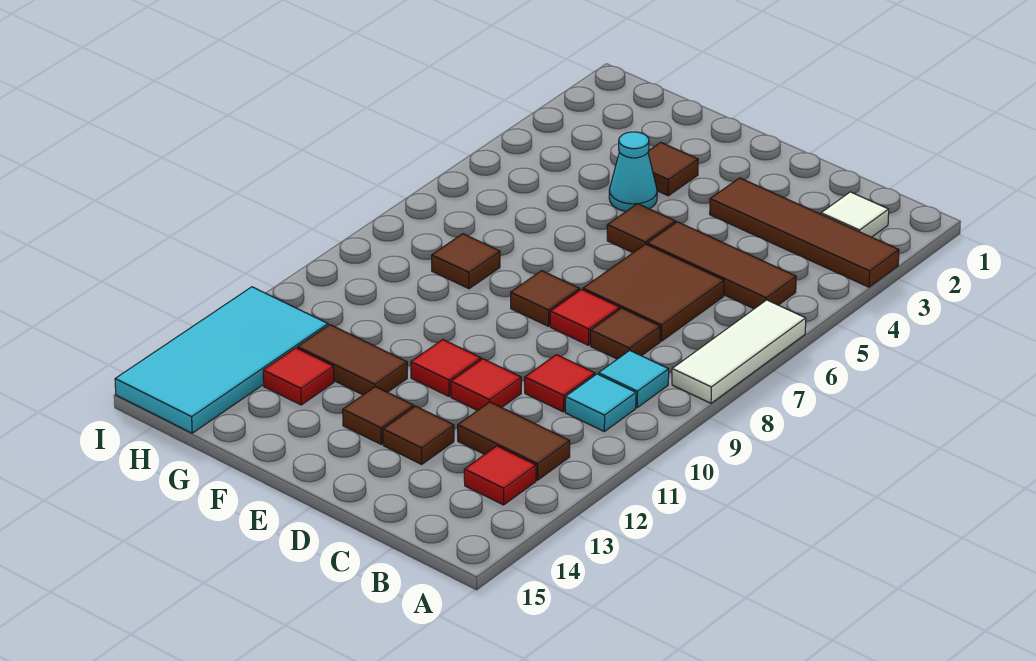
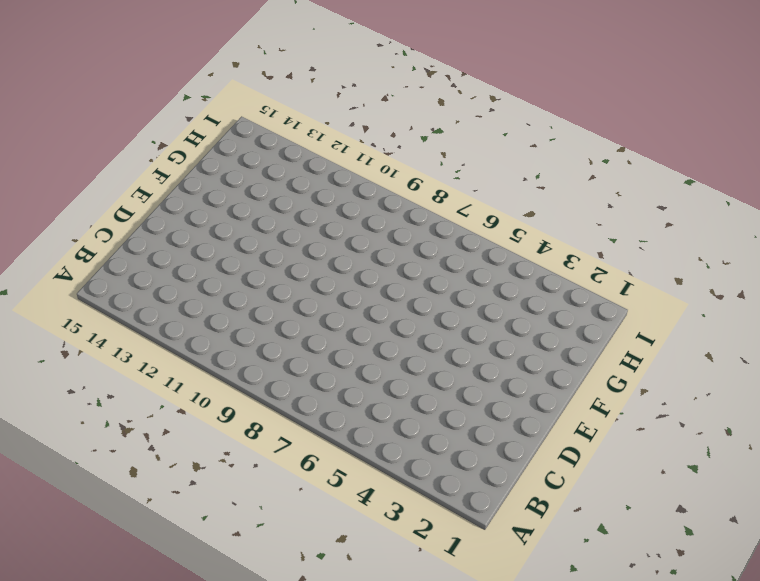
none -> brown tile A3:D3 level 1
none -> white tile A6:A8 level 1
none -> white tile B2 level 1

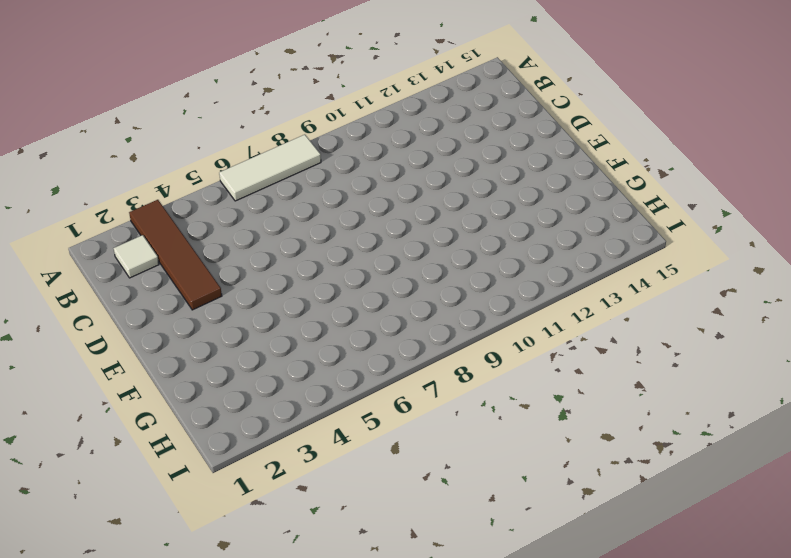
none -> brown tile B5:D5 level 1
none -> cyan tile B9 level 1
none -> cyan tile B10 level 1

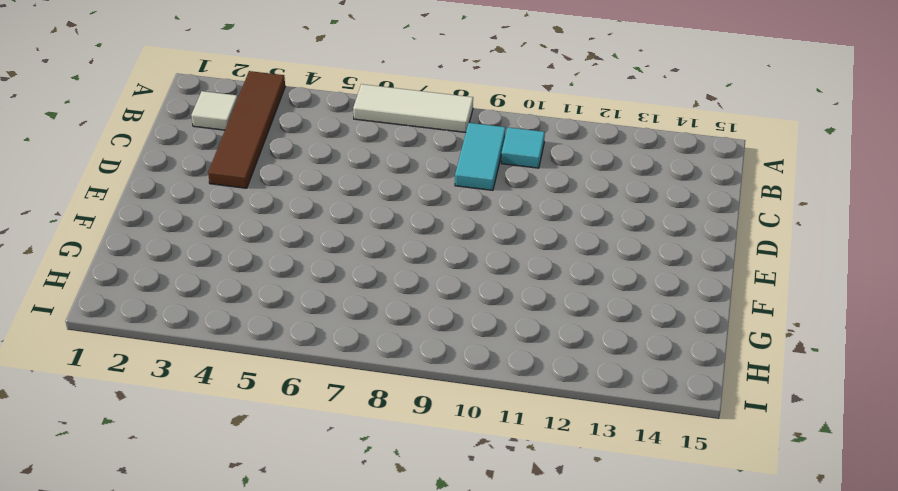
cyan tile B9:C9 level 1 -> cyan tile B9 level 1
none -> brown tile B5:D5 level 1
none -> brown tile B12:C12 level 1
none -> red tile B13 level 1

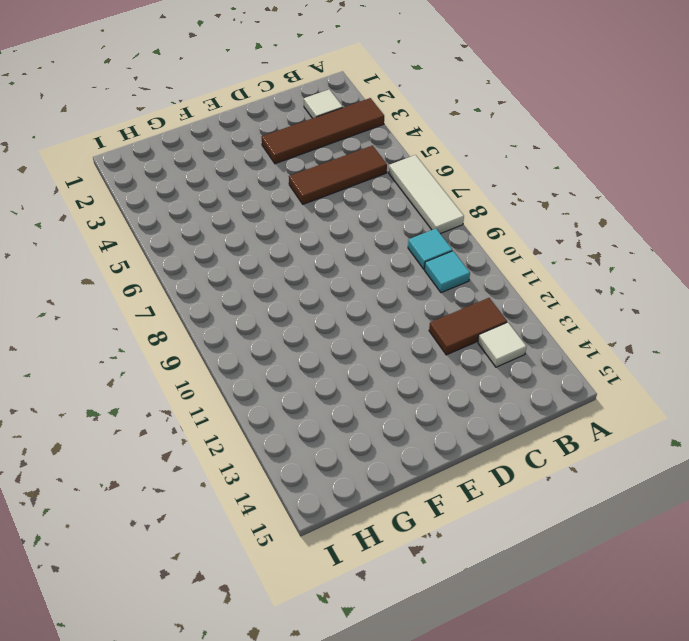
white tile B13 level 1 -> red tile B13 level 1
none -> brown tile C6:D7 level 1
none -> brown tile C8 level 1
none -> red tile C10 level 1

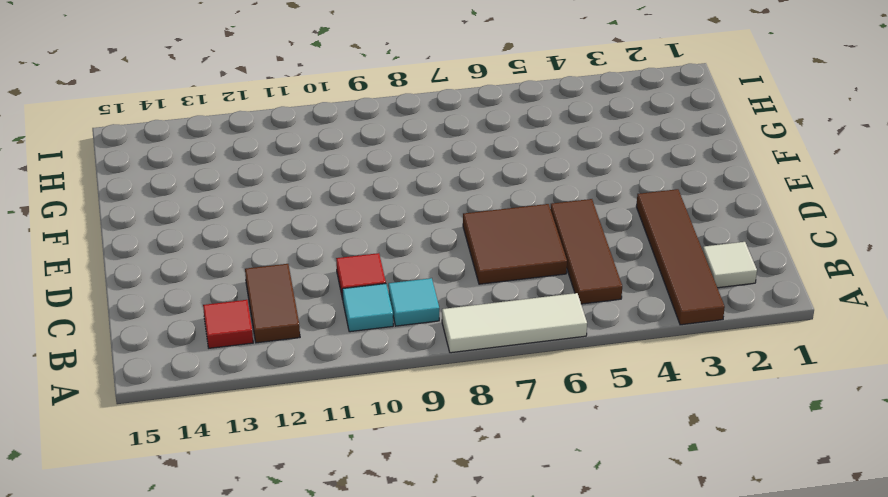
none -> brown tile C8 level 1
none -> red tile D8 level 1
none -> red tile D11 level 1

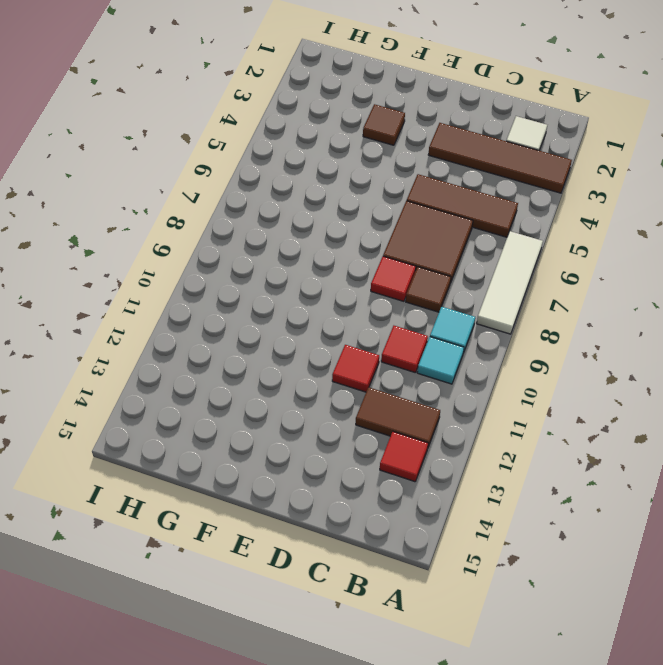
none -> brown tile D13 level 1
none -> brown tile E5 level 1
none -> brown tile E8 level 1

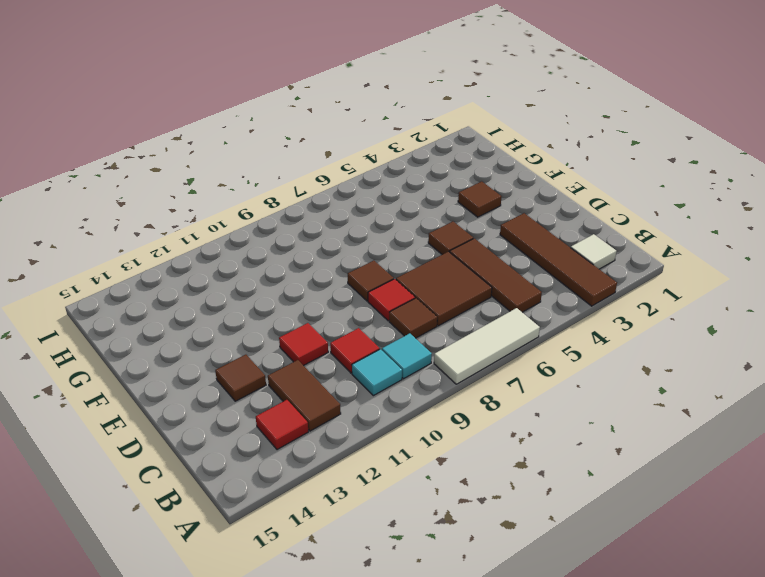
none -> red tile E11 level 1
none -> brown tile E13 level 1
none -> cyan cone F4 level 1

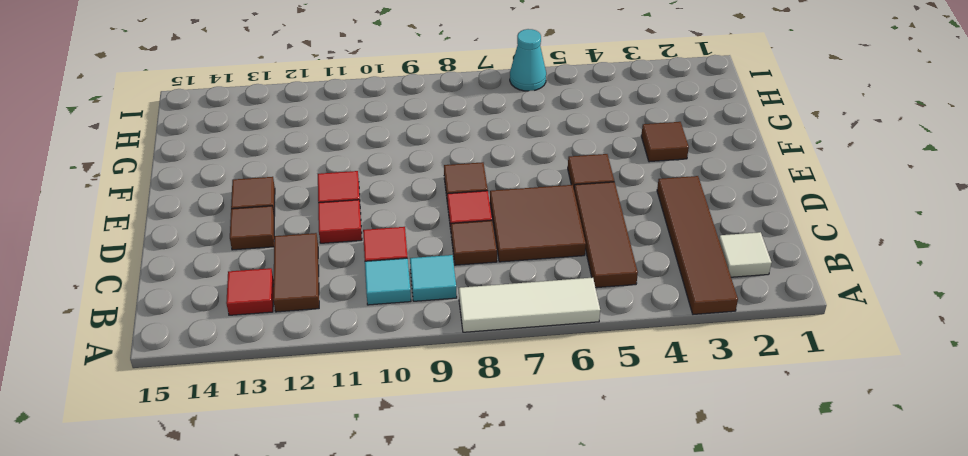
cyan cone I6 level 1 -> cyan cone F4 level 1
none -> brown tile F12:G12 level 1
none -> brown tile G8 level 1
none -> red tile G13 level 1

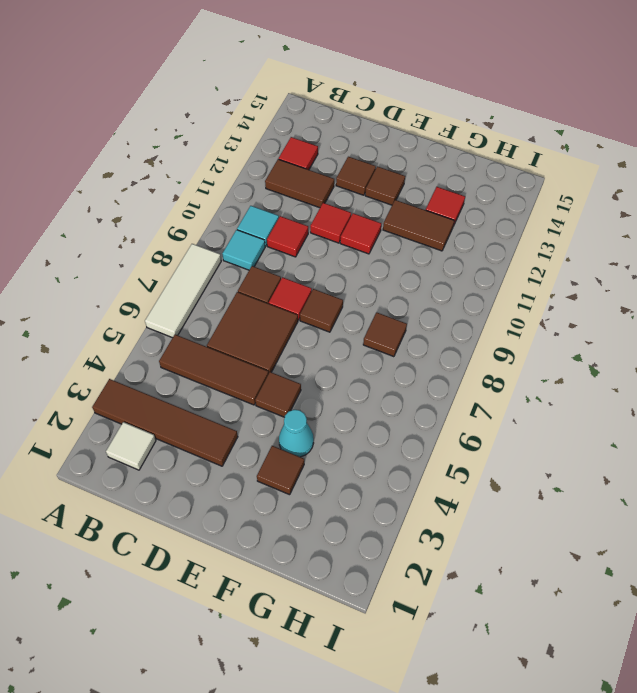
none -> cyan tile H12:I15 level 1

